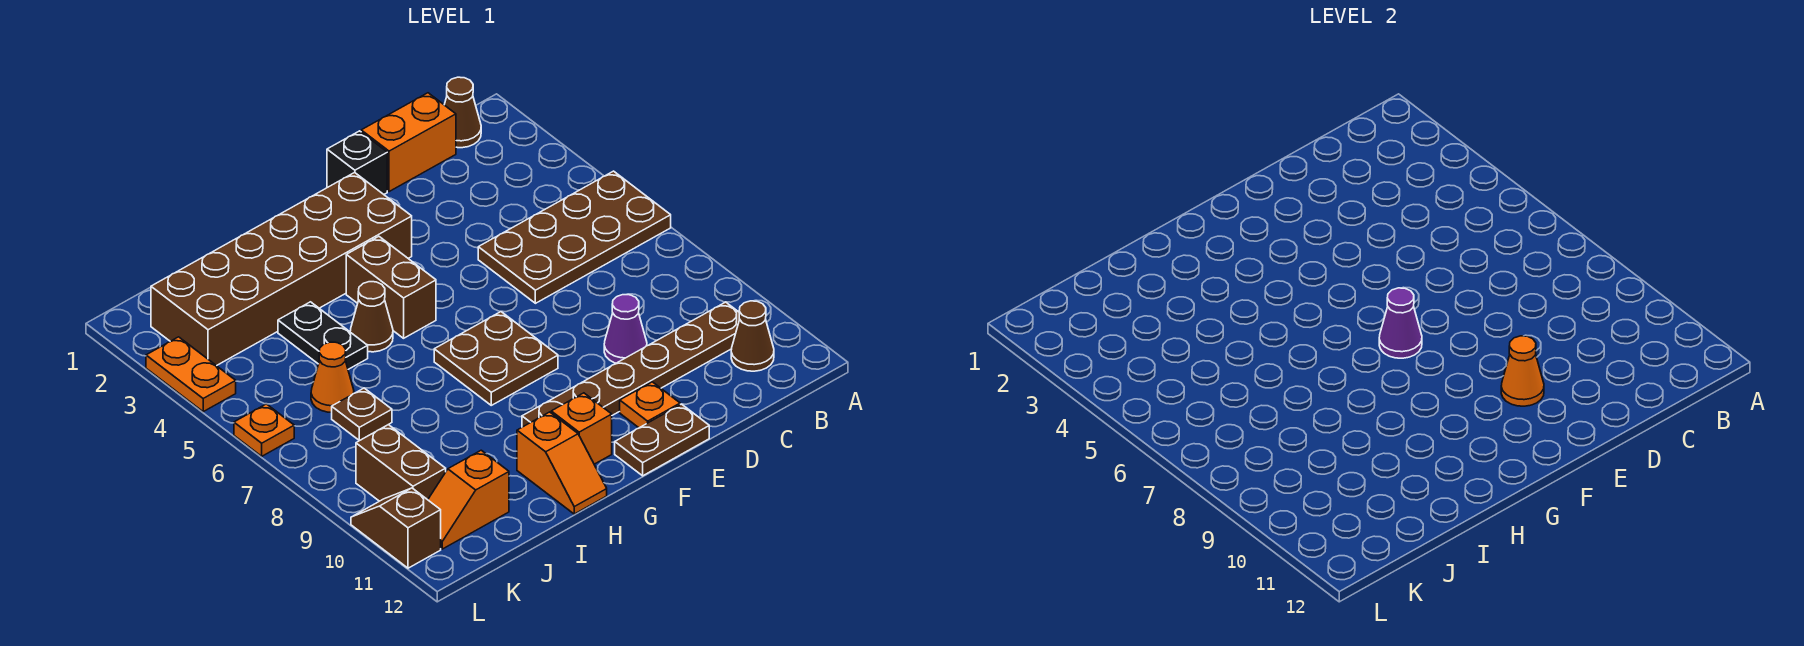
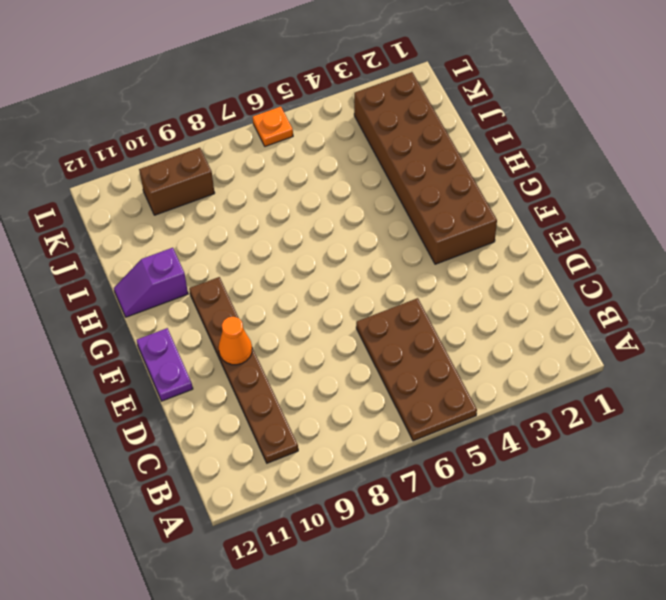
purple plate E12:F12 level 1 -> brown plate E12:F12 level 1
purple slope H11:H12 level 1 top 11 -> orange slope H11:H12 level 1 top 11
none -> brown cone B1 level 1
none -> brown cone B11 level 1
none -> orange brick C1:D1 level 1

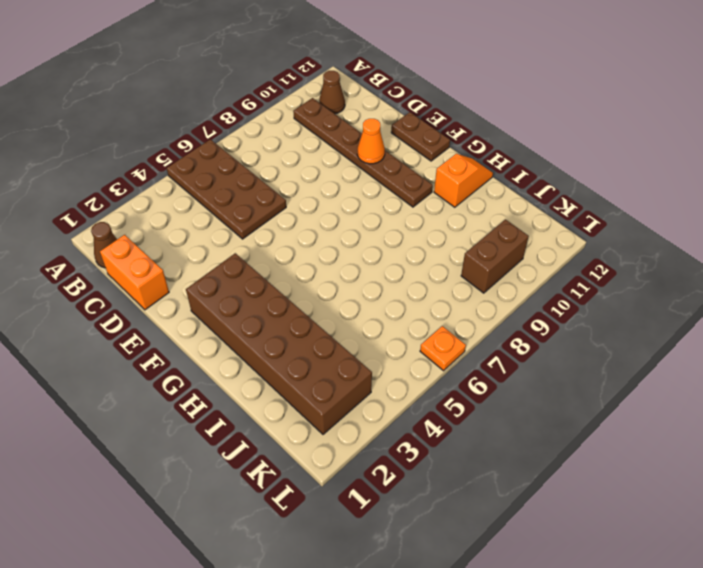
none -> purple cone D9 level 1
none -> black brick E1 level 1
none -> orange plate E11 level 1

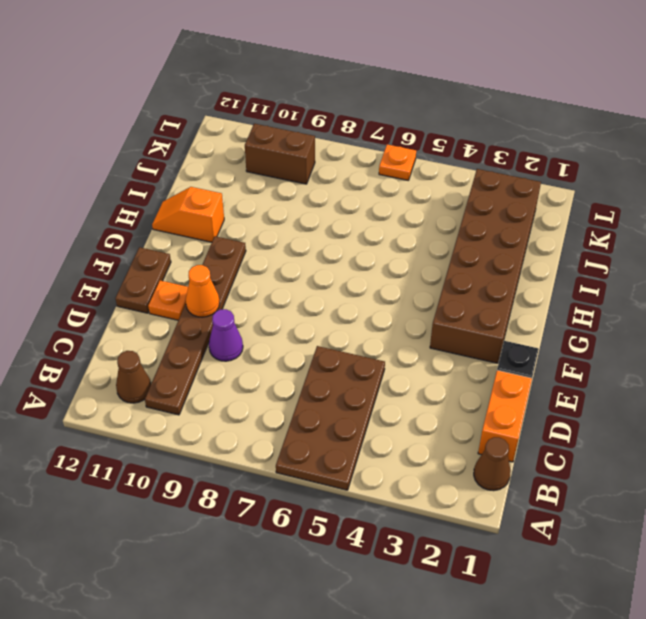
none -> brown plate F7:G8 level 1
none -> brown brick G4:G5 level 1
none -> orange brick G11 level 1

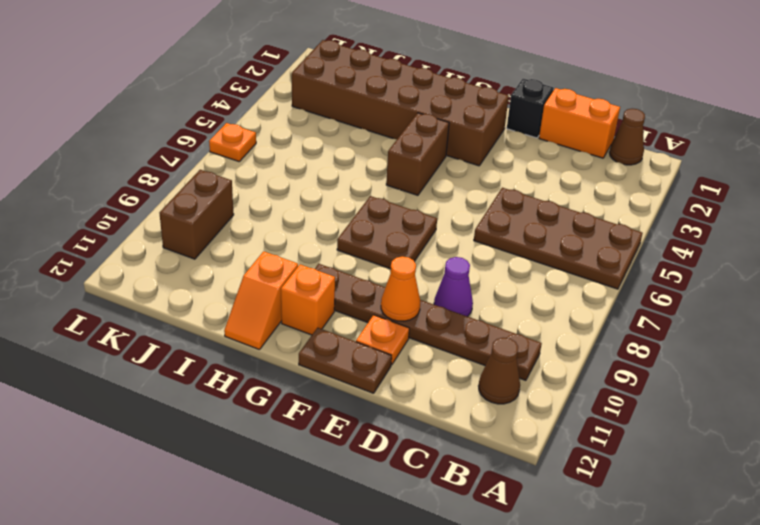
none -> brown cone H5 level 1
none -> black plate I4:I5 level 1
none -> orange cone J6 level 1

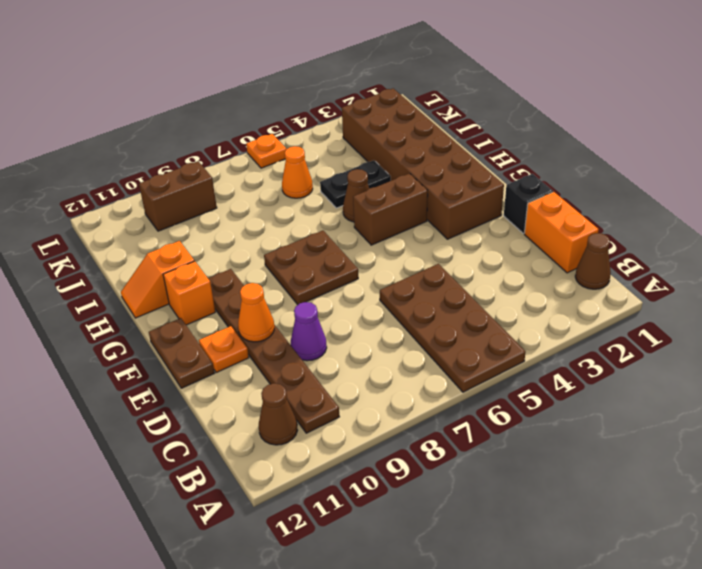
none -> brown plate J7 level 1
none -> orange slope J11:K11 level 1 top J
none -> orange plate L3:L4 level 1

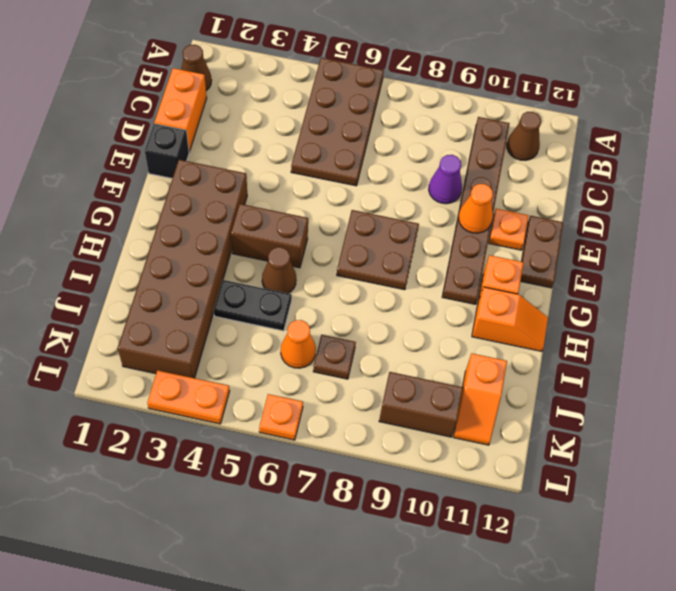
none -> brown slope L10:L11 level 1 top 11
none -> purple cone F7 level 2

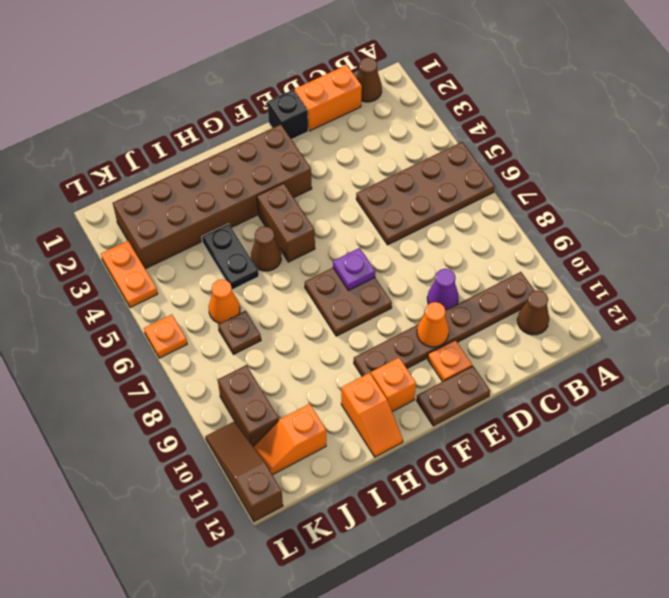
purple plate F7 level 2 -> purple cone F7 level 2
brown slope L10:L12 level 1 top 12 -> brown slope L10:L11 level 1 top 11

